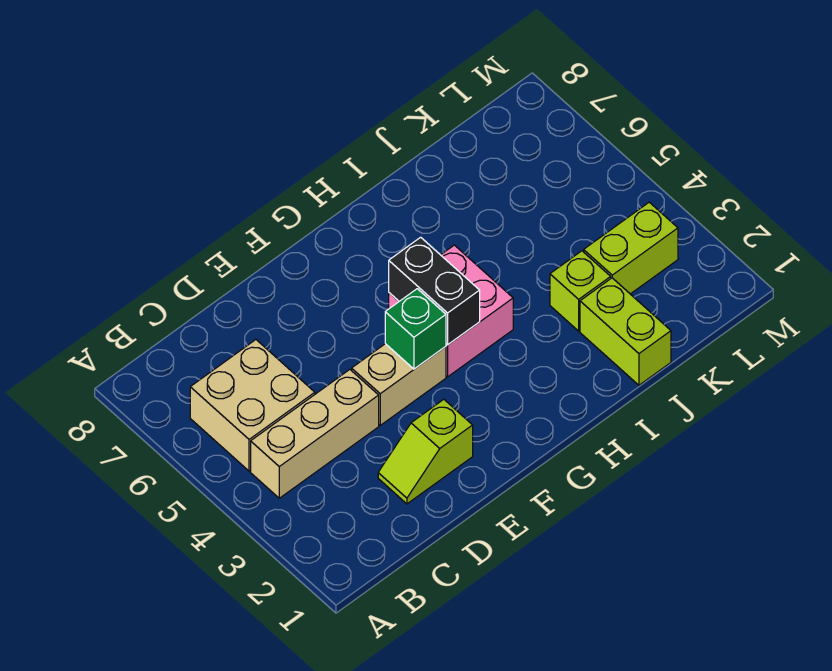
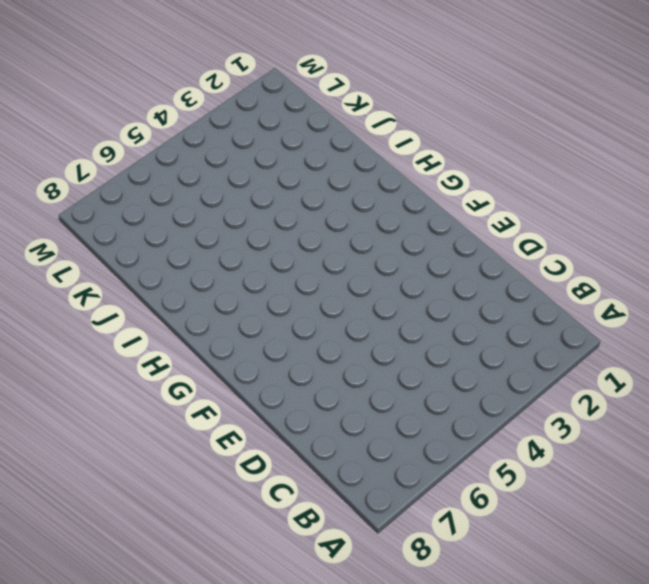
none -> tan brick B4:D4 level 1
none -> tan brick B5:C6 level 1

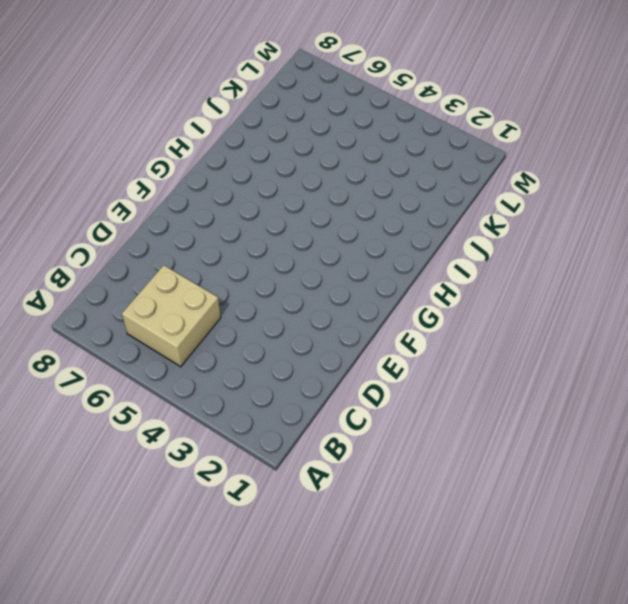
none -> tan brick B4:D4 level 1
none -> lime slope D2:E2 level 1 top E

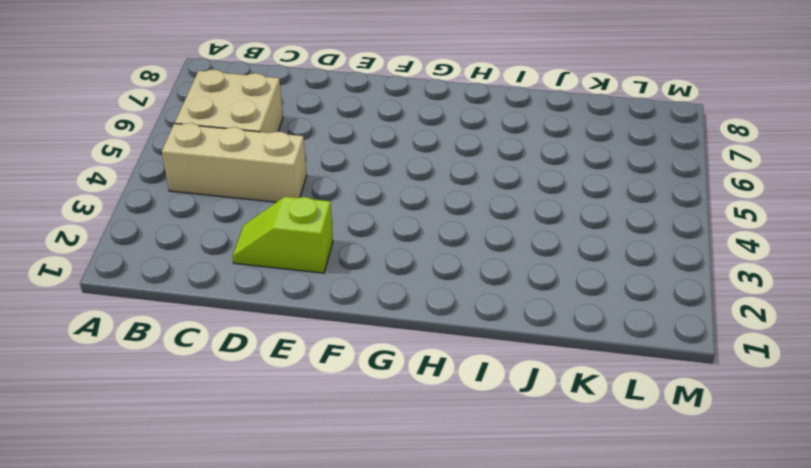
none -> tan brick E4:F4 level 1
none -> pink brick G4:H5 level 1

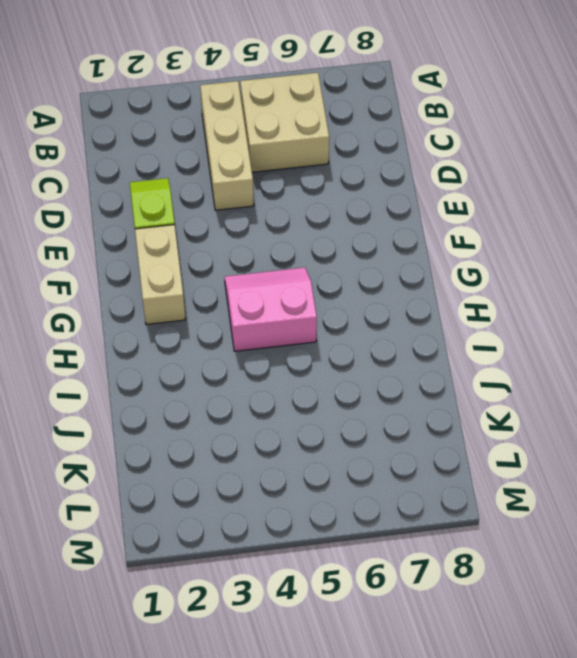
tan brick F2:G2 level 1 -> tan brick E4:F4 level 1
pink slope G4:H5 level 1 top H -> pink brick G4:H5 level 1
none -> lime brick J1:J2 level 1
none -> lime brick J3 level 1

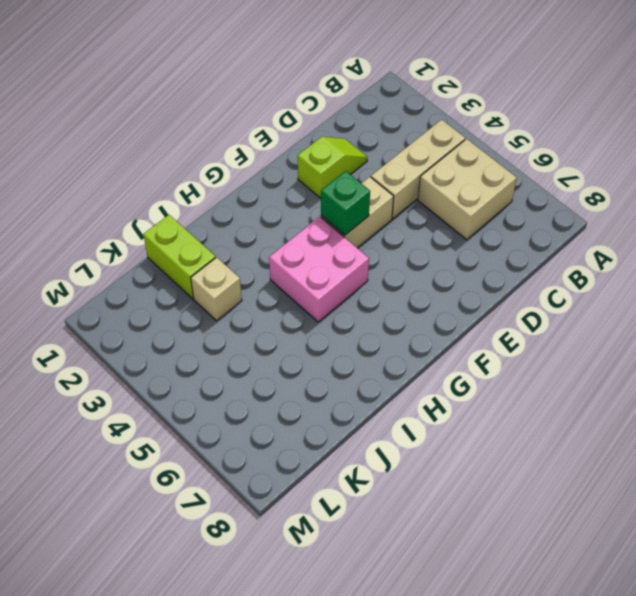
tan brick J3 level 1 -> lime brick J3 level 1
none -> lime brick K3:L3 level 1
none -> black brick G4:G5 level 2

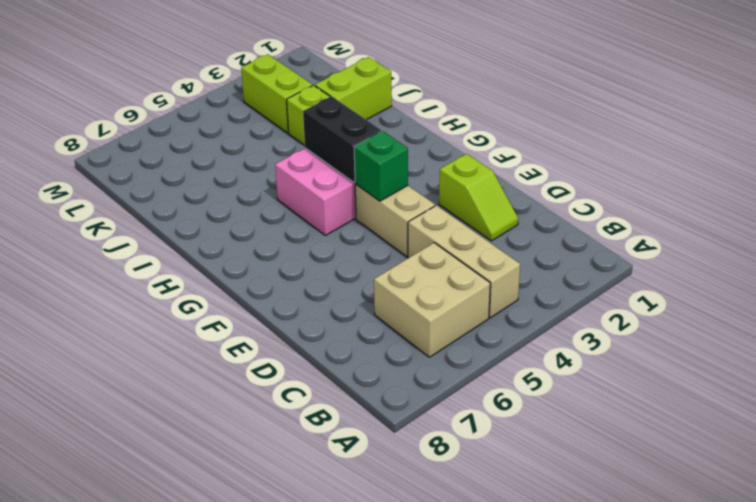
black brick G4:H4 level 2 -> black brick G4:G5 level 2

